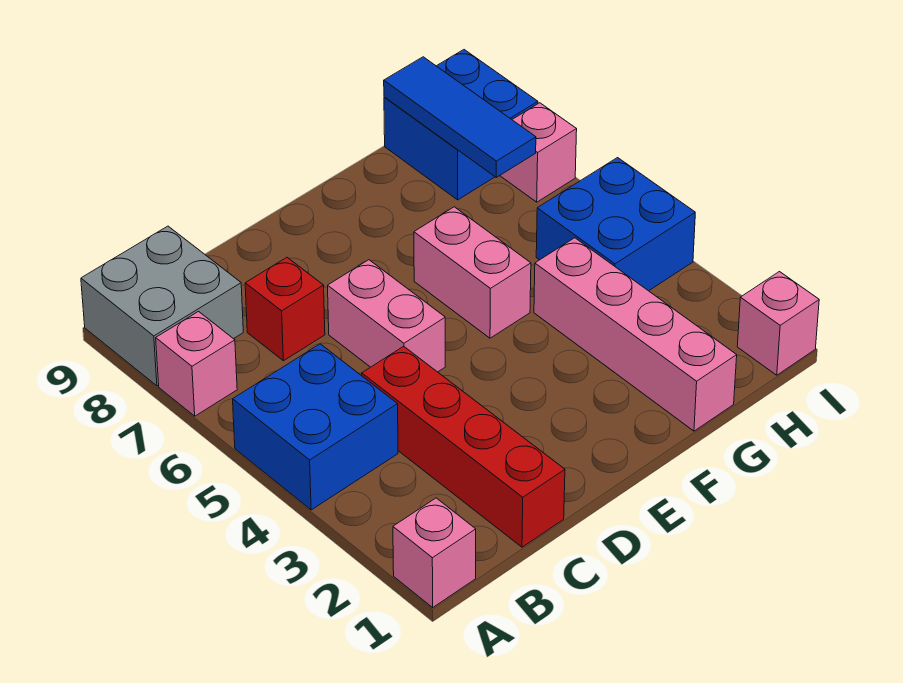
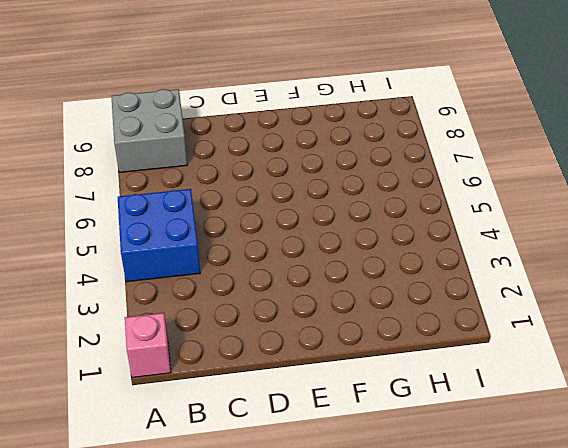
none -> pink brick A7 level 1
none -> red brick C1:C4 level 1
none -> red brick C7 level 1

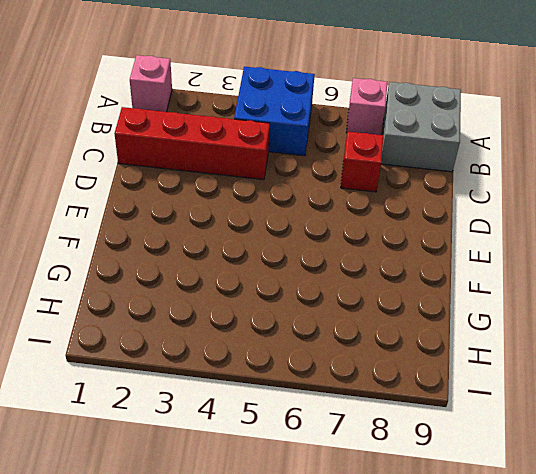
none -> pink brick D5:D6 level 1
none -> pink brick F5:F6 level 1
none -> pink brick G1:G4 level 1

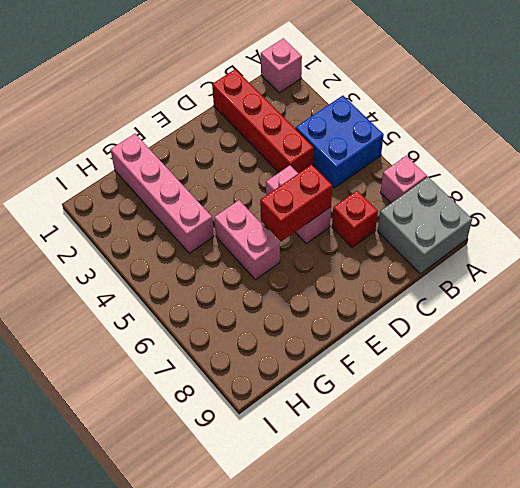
red brick D6:E6 level 2 -> none
none -> blue brick H4:I5 level 1
none -> blue brick H8:I9 level 1
none -> pink brick I1 level 1

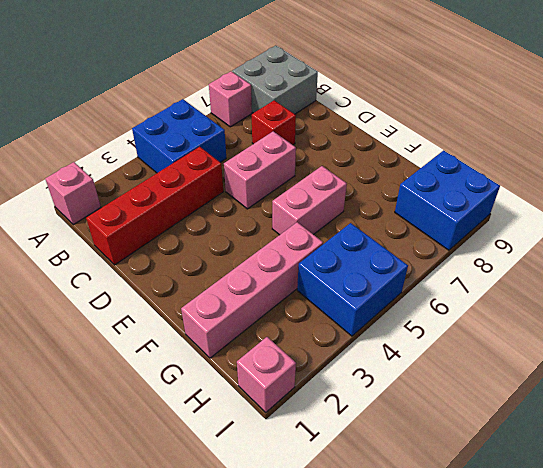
none -> pink brick I7 level 1
none -> blue tile H7:H9 level 2

